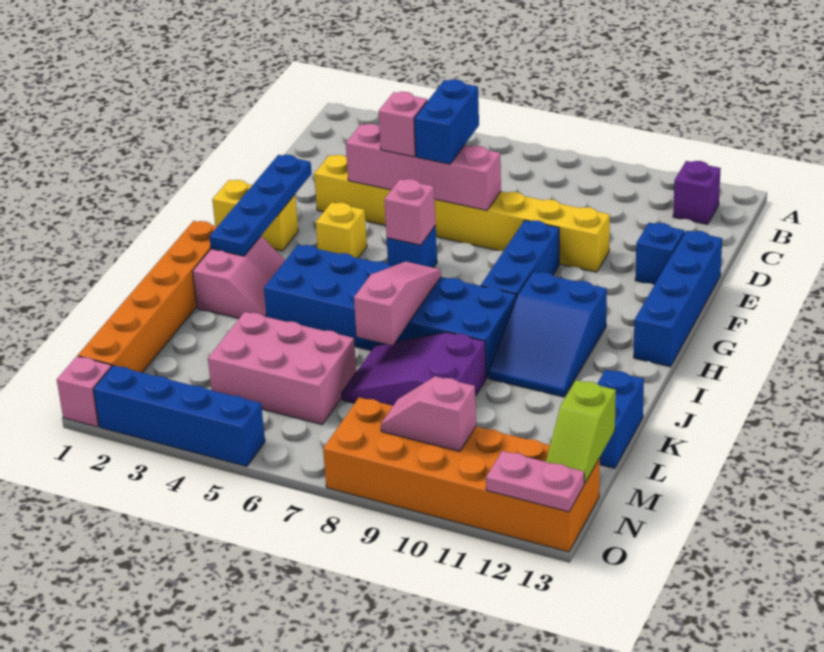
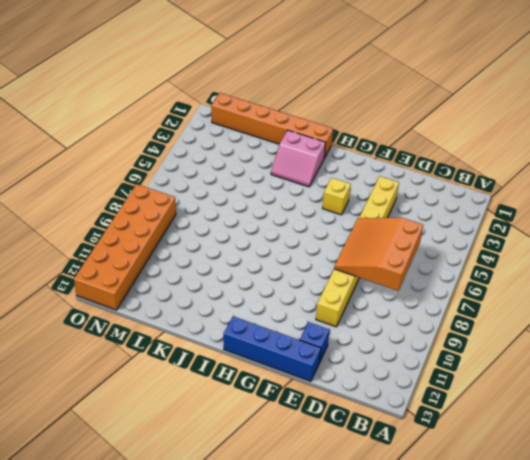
orange slope C6:E8 level 2 top C -> pink brick E4:E7 level 2
none -> purple brick B12 level 1
none -> blue brick F9:H9 level 1
none -> yellow brick G1:G2 level 1

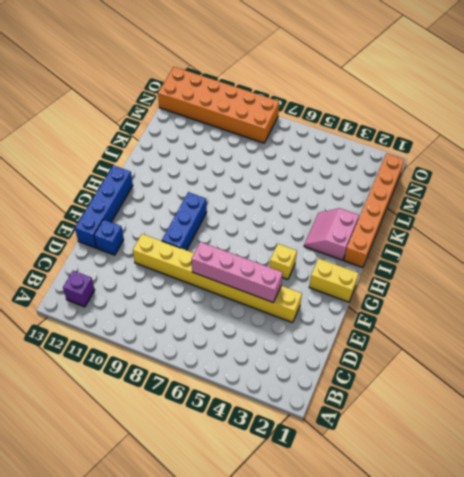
none -> blue brick G6 level 1
none -> blue slope H10:J11 level 1 top H
none -> blue brick I4:J9 level 1

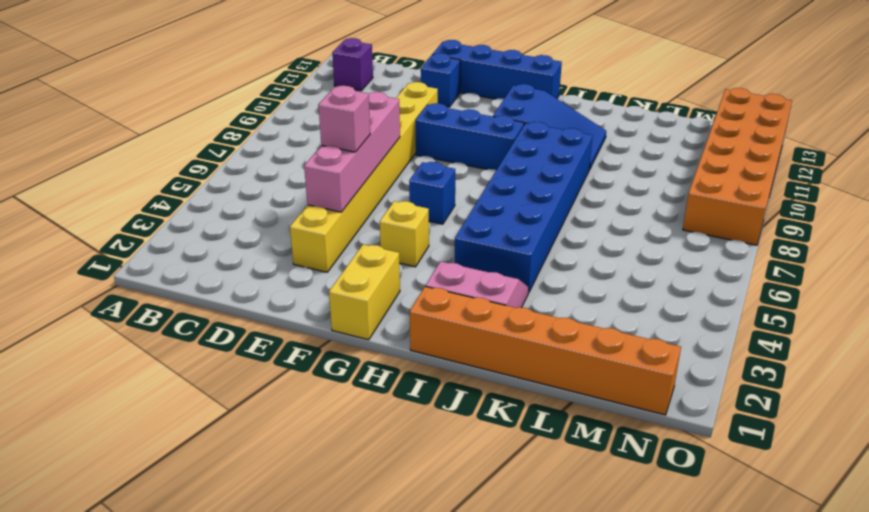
none -> purple slope K7:L9 level 1 top 9
none -> blue brick K13:L13 level 1
none -> pink brick L4:M6 level 1

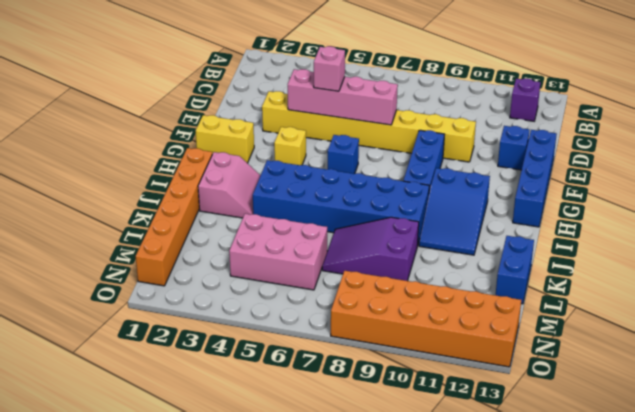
none -> pink brick O1 level 1
none -> blue brick O2:O5 level 1
none -> blue plate F2:I2 level 2

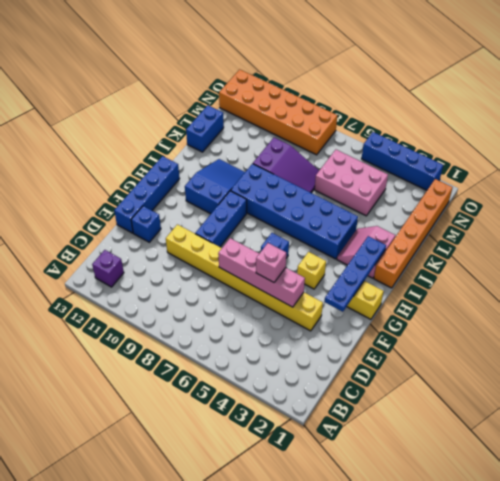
none -> pink brick O1 level 1
none -> pink brick G6 level 2
none -> pink slope I7:K7 level 2 top K

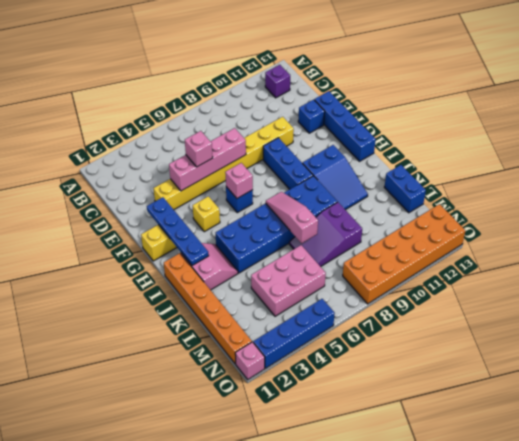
none -> lime slope M13:N13 level 2 top M
none -> pink slope N9:N10 level 2 top 10
none -> pink plate O12:O13 level 2

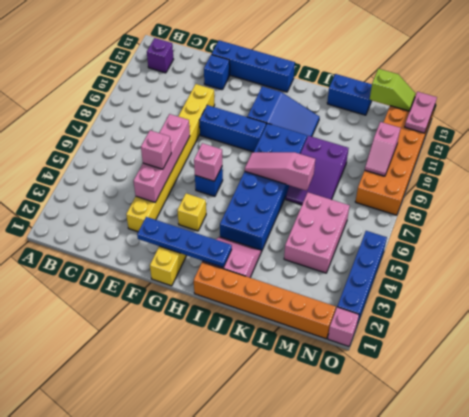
none -> blue brick D6:E6 level 3

